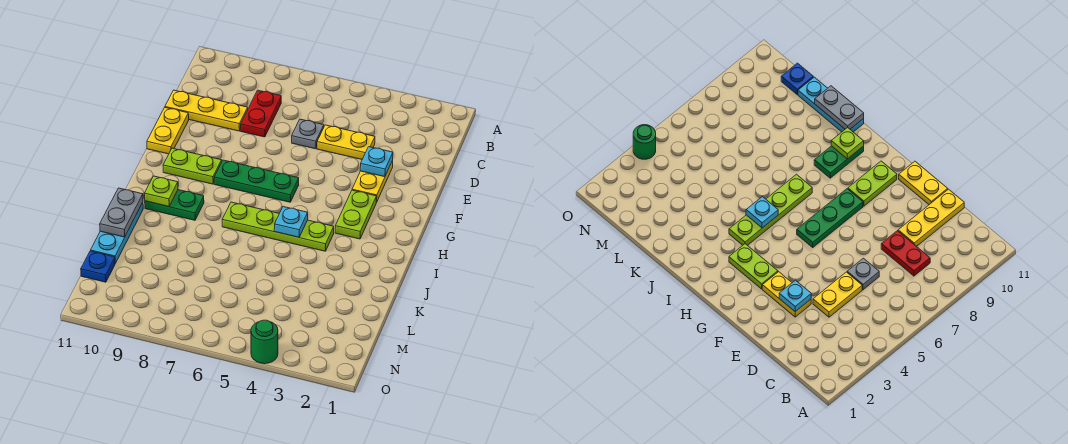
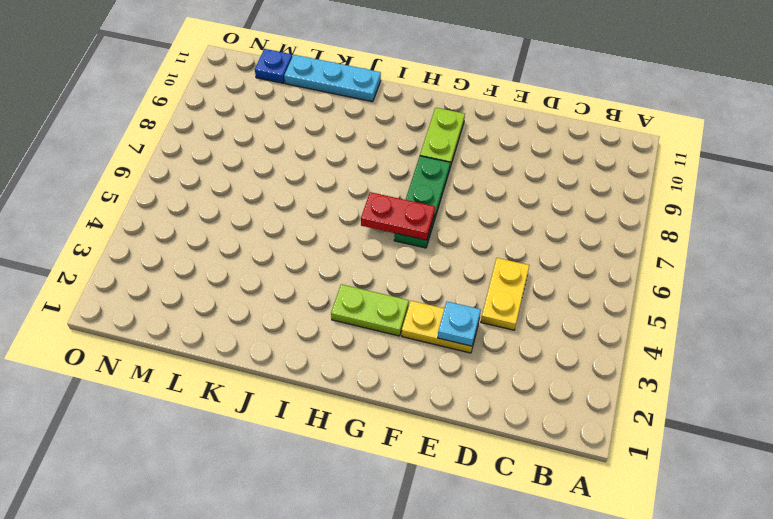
red plate G6:H6 level 2 -> red plate C8:D8 level 1
none -> grey plate D6 level 1
none -> yellow plate D9:D11 level 1
none -> yellow plate E11:F11 level 1

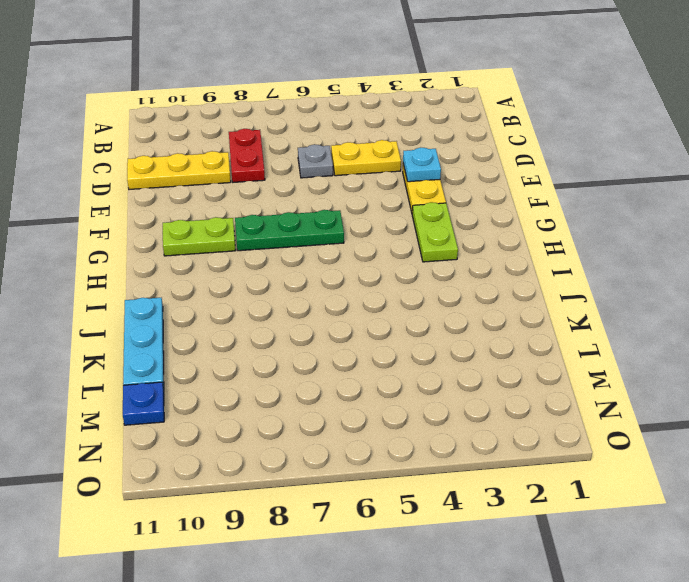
none -> yellow plate E11:F11 level 1
none -> lime plate I4:I7 level 1
none -> green plate I9:I10 level 1

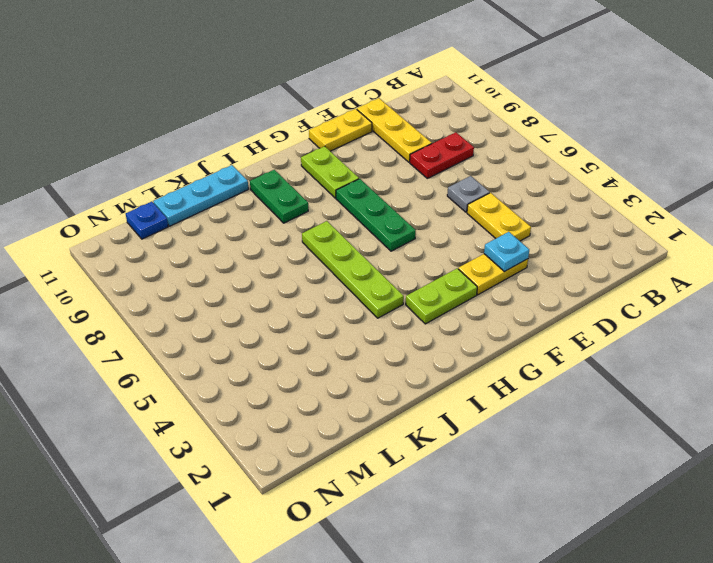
none -> green round brick O4 level 1
none -> cyan plate I5 level 2
none -> lime plate I10 level 2

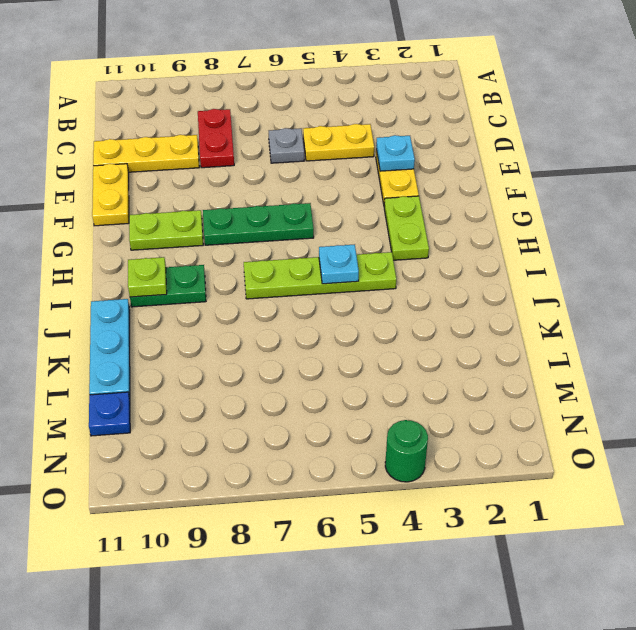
none -> grey plate J11:K11 level 2

